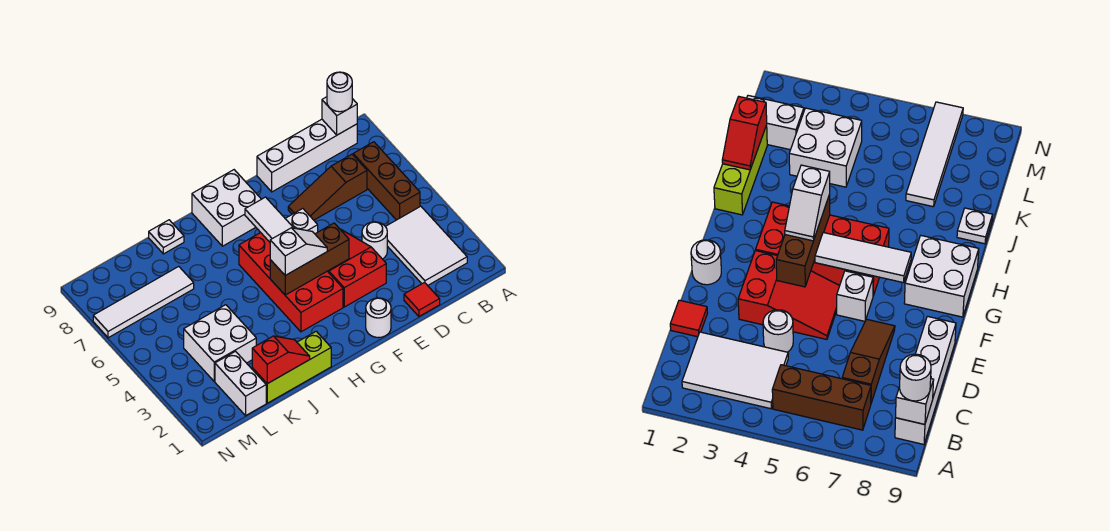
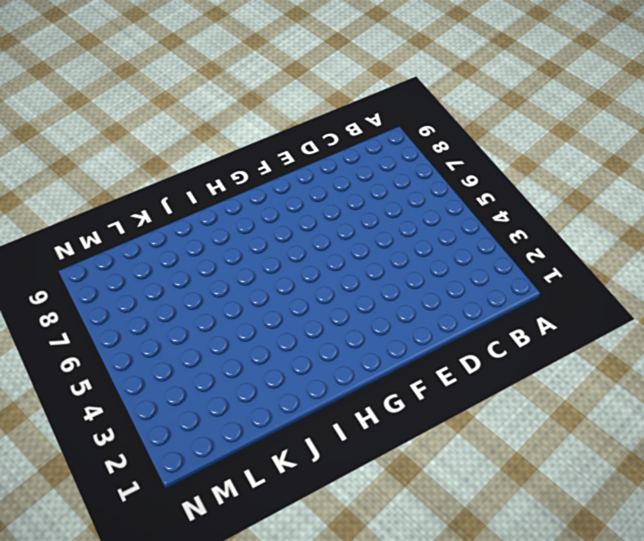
none -> white tile B2:C4 level 1
none -> brown brick B5:B7 level 1
none -> white brick B9:E9 level 1

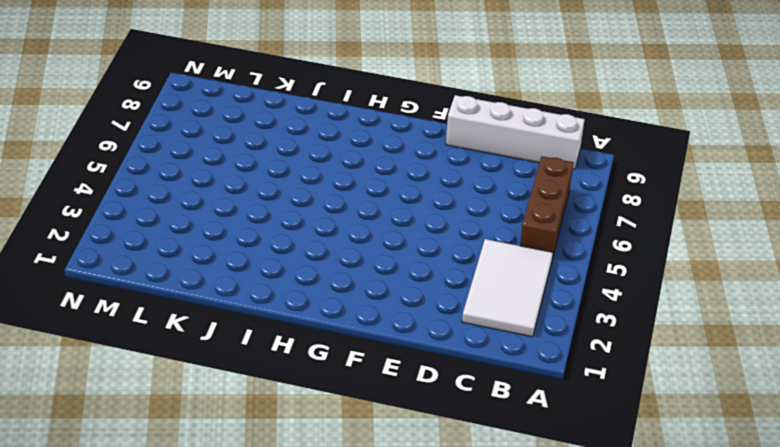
none -> brown slope C7:E7 level 1 top C
none -> red tile D1 level 1
none -> white round brick D4 level 1

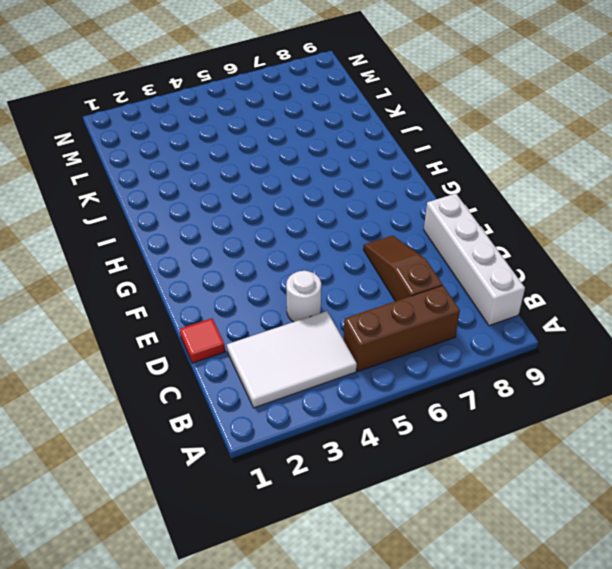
none -> red slope E3:F5 level 1 top 3
none -> white round brick F1 level 1
none -> white brick F6 level 1

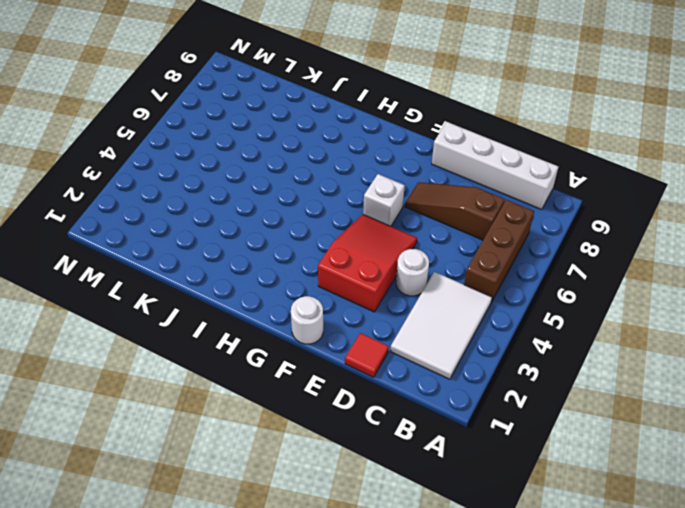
none -> red brick G3:H6 level 1
none -> white brick G8:H9 level 1
none -> lime brick I1:K1 level 1

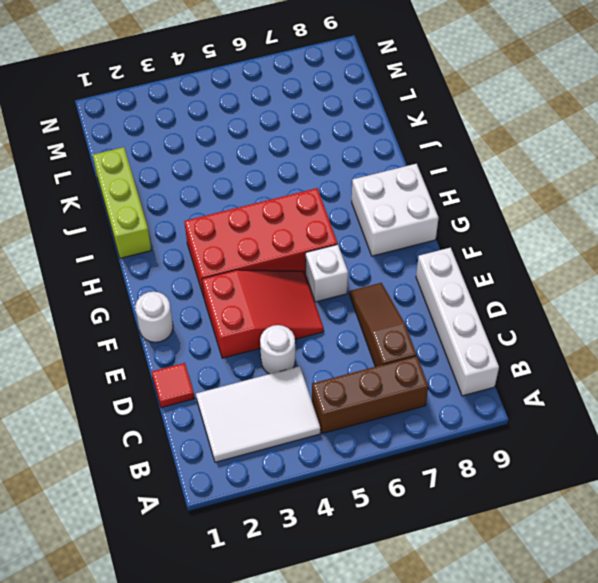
none -> white plate J9 level 1
none -> white brick K3:L4 level 1
none -> white tile K7:N7 level 1

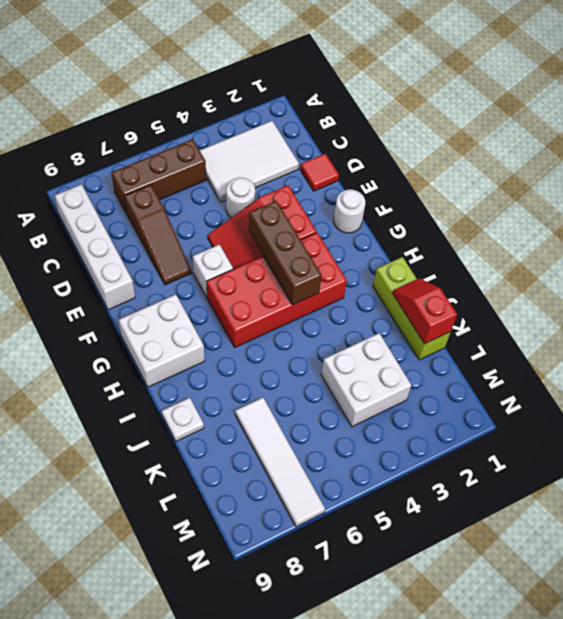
none -> white brick L1:L2 level 1
none -> white brick B9 level 2
none -> white tile G5:G7 level 2

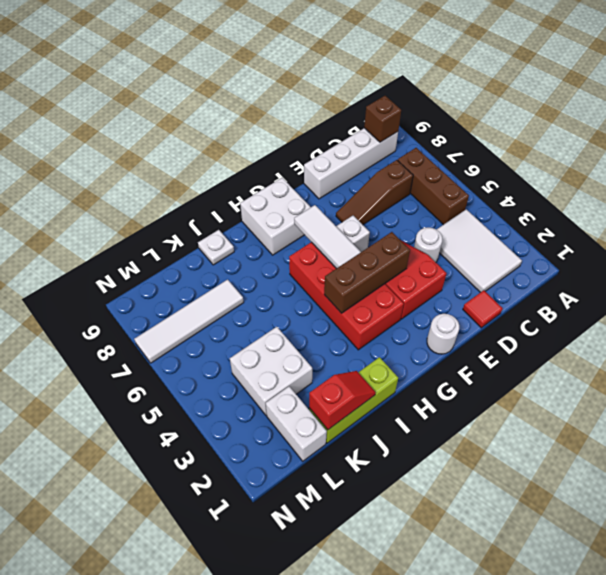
brown brick B9 level 2 -> white brick B9 level 2
none -> white round brick B9 level 3
none -> white slope G4:H4 level 3 top H

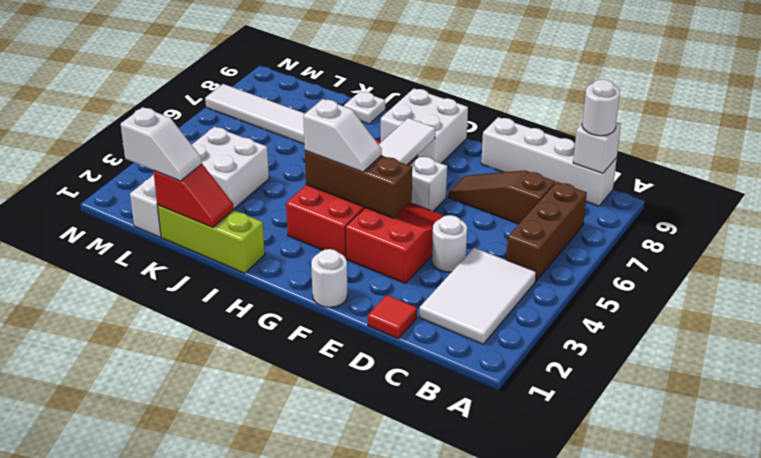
white slope K1:L1 level 3 top L -> none

